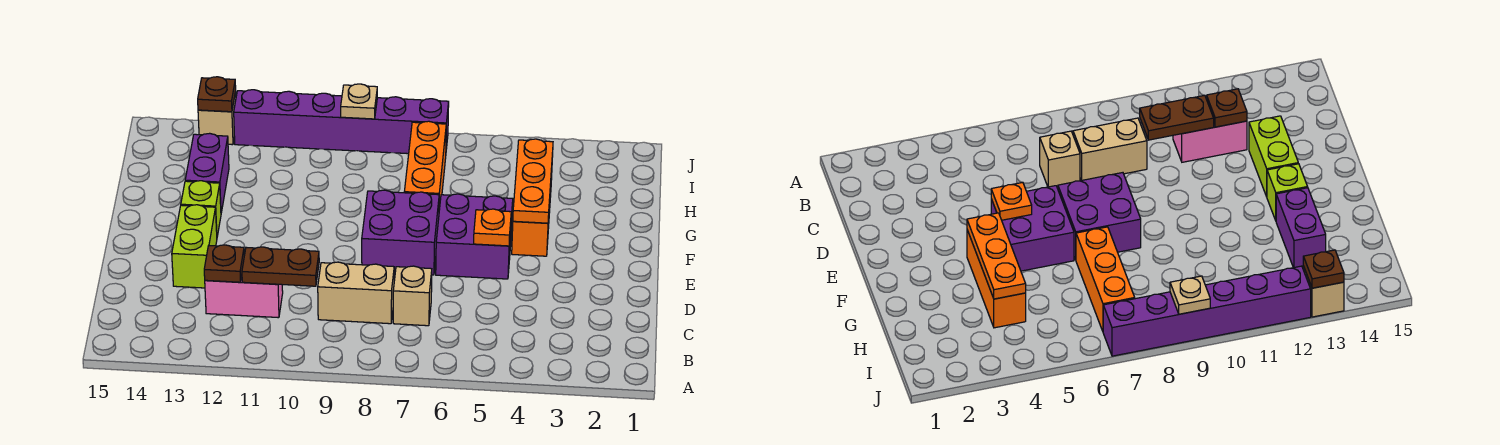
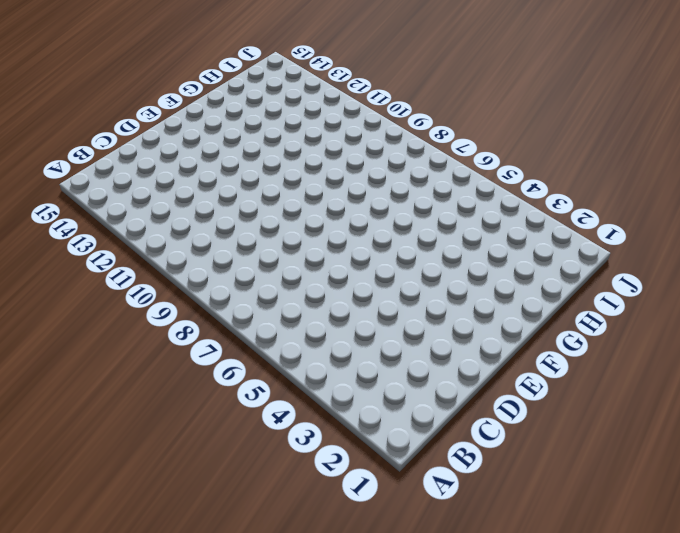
none -> tan brick C7 level 1
none -> tan brick C8:C9 level 1
none -> pink brick C11:C12 level 1

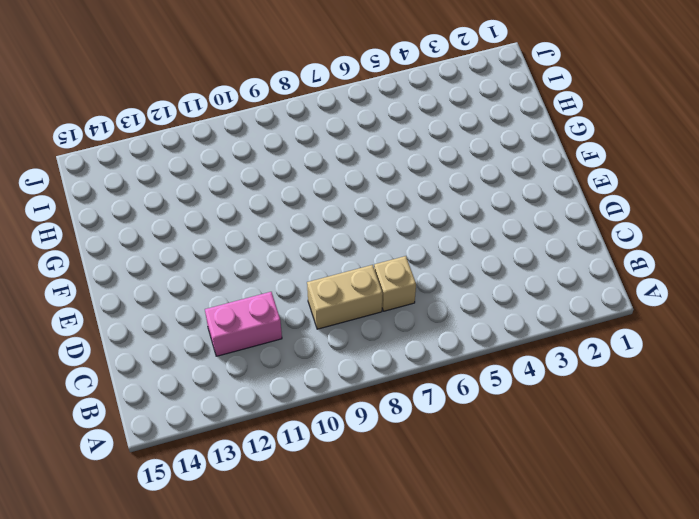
none -> lime brick D13:E13 level 1
none -> purple brick E5:F6 level 1
none -> purple brick E7:F8 level 1

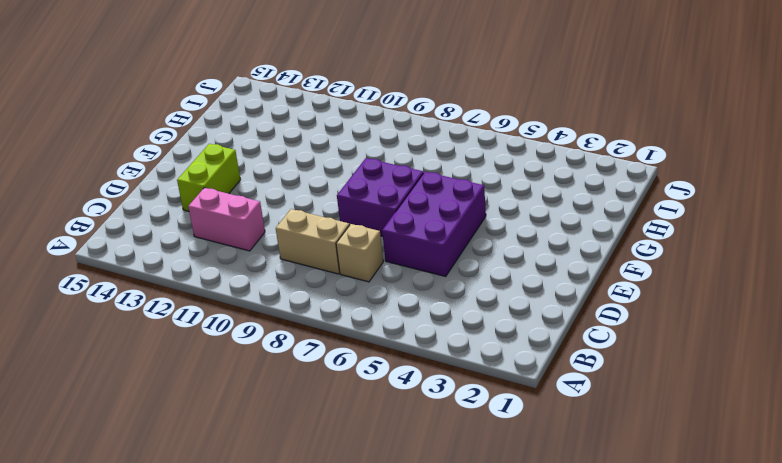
purple brick D5:F6 level 1 -> purple brick E5:F6 level 1
none -> orange brick F4:H4 level 1
none -> lime brick F13 level 1
none -> orange brick G7:I7 level 1

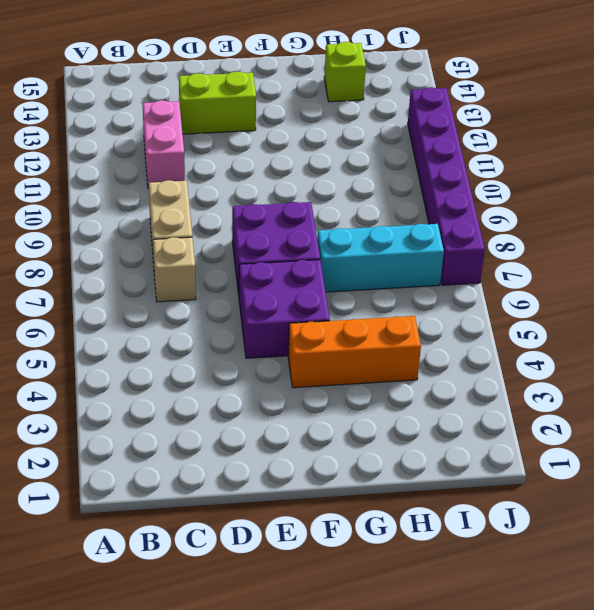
cyan brick G7:I7 level 1 -> orange brick G7:I7 level 1
lime brick H14 level 1 -> lime brick F13 level 1
none -> purple brick G13:H13 level 1
none -> tan brick J13 level 1
none -> brown plate C10:C11 level 2

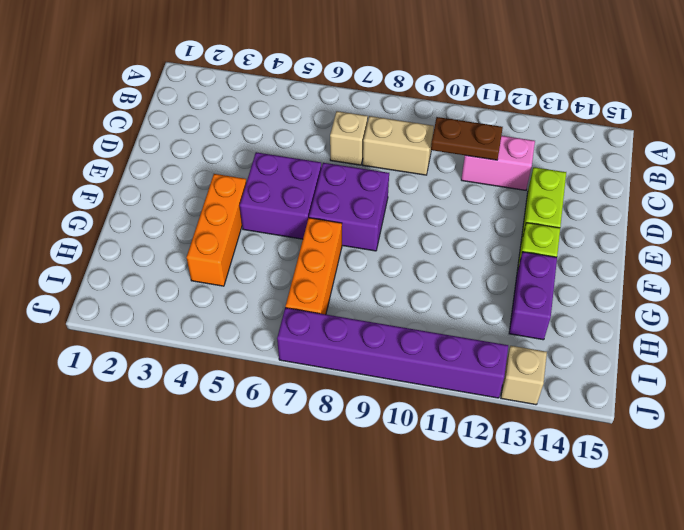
none -> brown plate C12 level 2
none -> orange plate E5 level 2
none -> orange plate F4:H4 level 2

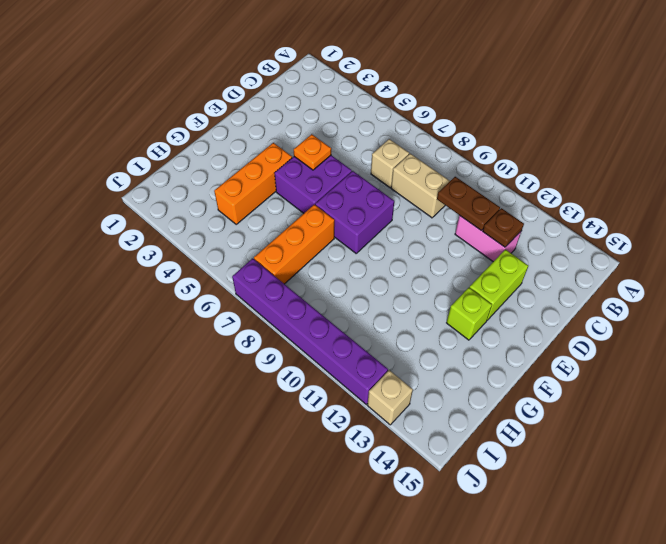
none -> purple brick G13:H13 level 1
none -> orange plate F4:H4 level 2
none -> tan plate J9 level 2

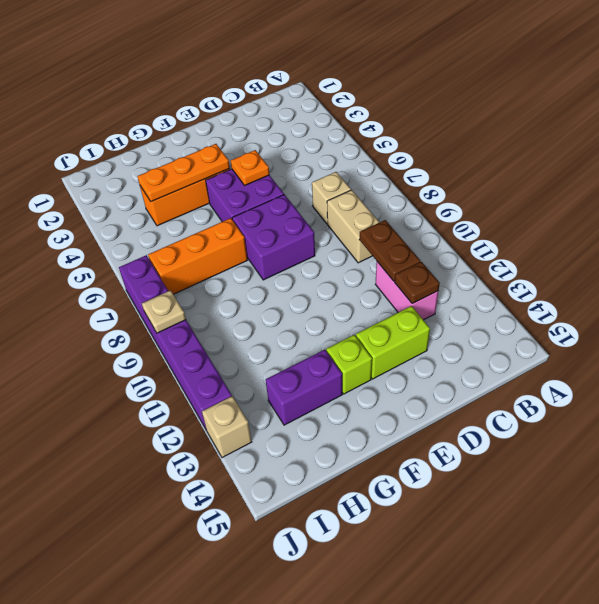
none -> brown plate J13 level 2

